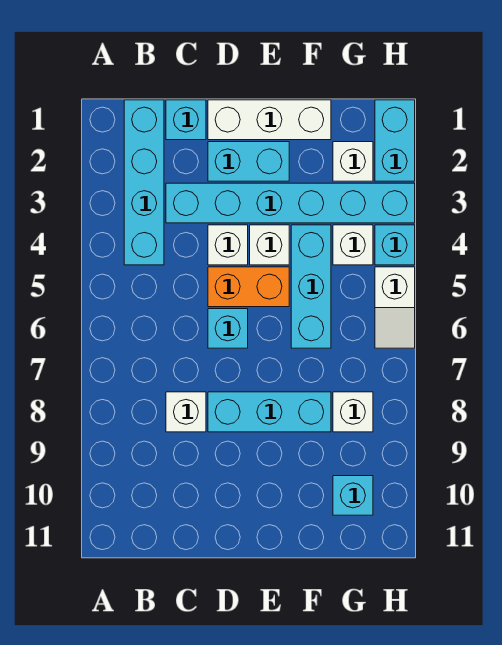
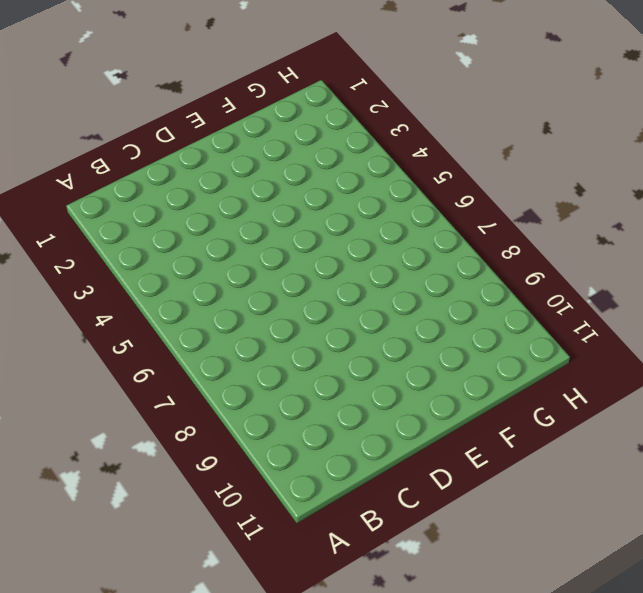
none -> cyan brick B1:B4 level 1
none -> cyan brick C1 level 1
none -> cyan brick C3:H3 level 1

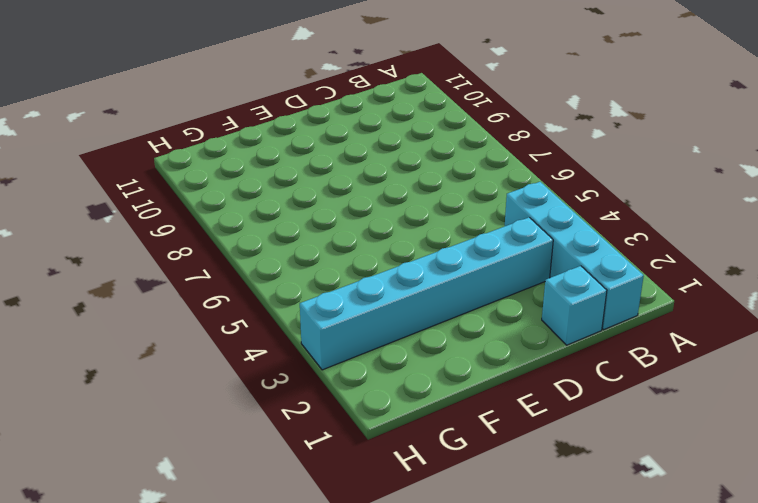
none -> white brick C8 level 1
none -> white brick D1:F1 level 1
none -> cyan brick D2:E2 level 1

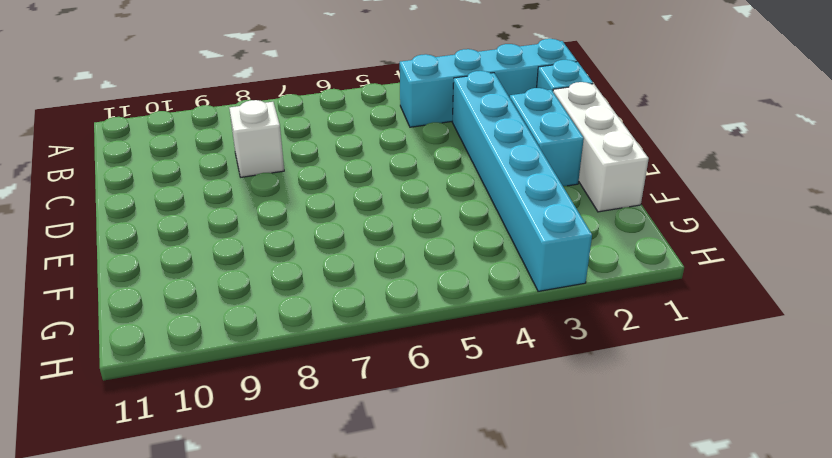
none -> white brick D4 level 1
none -> orange brick D5:E5 level 1
none -> cyan brick D6 level 1

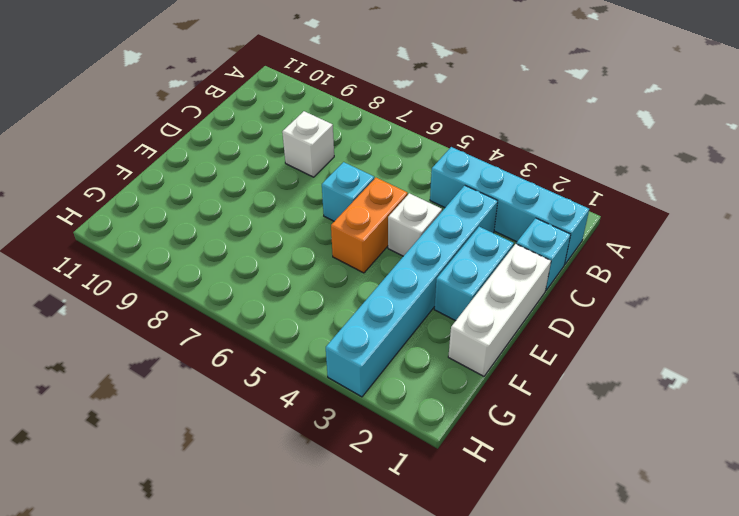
none -> cyan brick D8:F8 level 1
none -> white brick E4 level 1
none -> cyan brick F4:F6 level 1

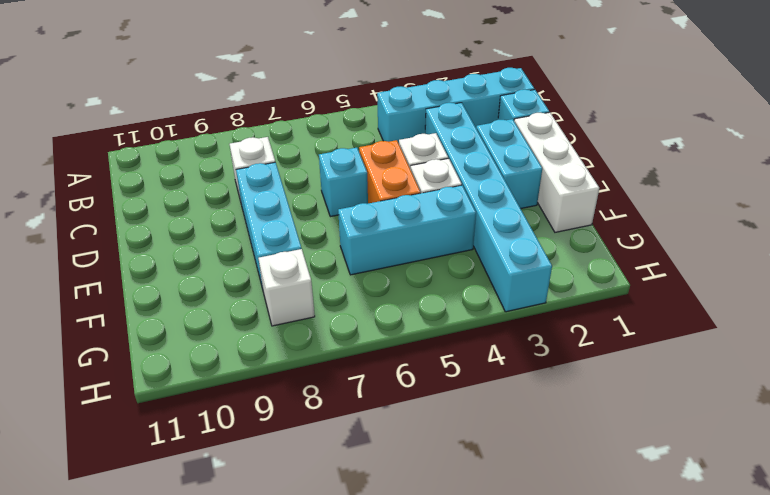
none -> white brick G2 level 1
none -> white brick G4 level 1
none -> cyan brick G10 level 1

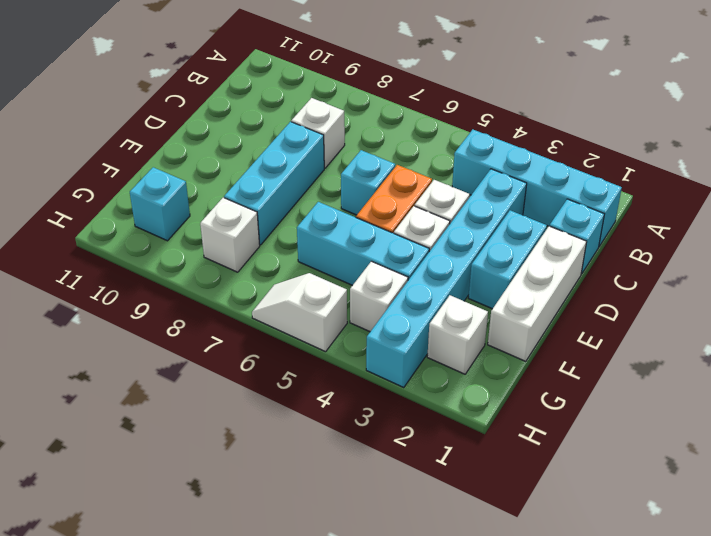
none -> cyan brick H1:H2 level 1
none -> cyan brick H4 level 1

